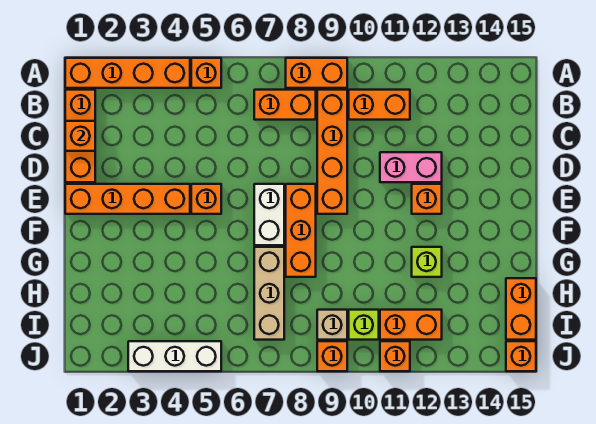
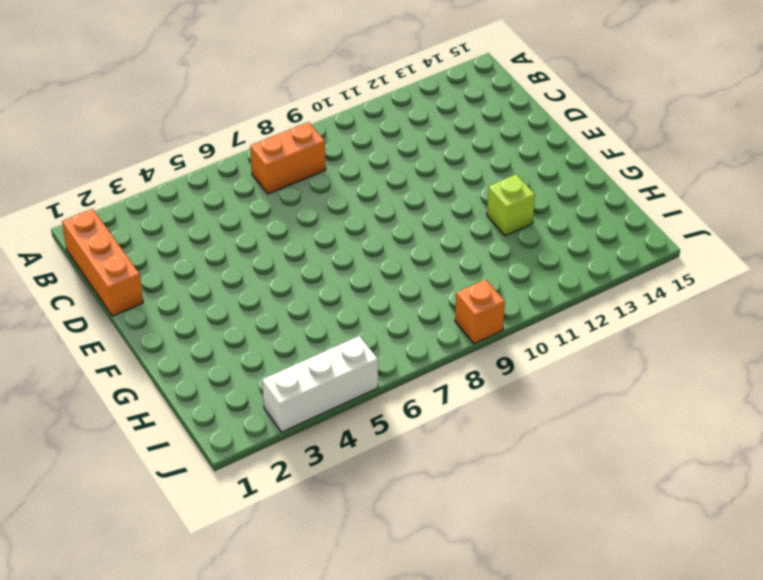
none -> orange brick A1:A4 level 1
none -> orange brick A5 level 1
none -> orange brick A8:A9 level 1

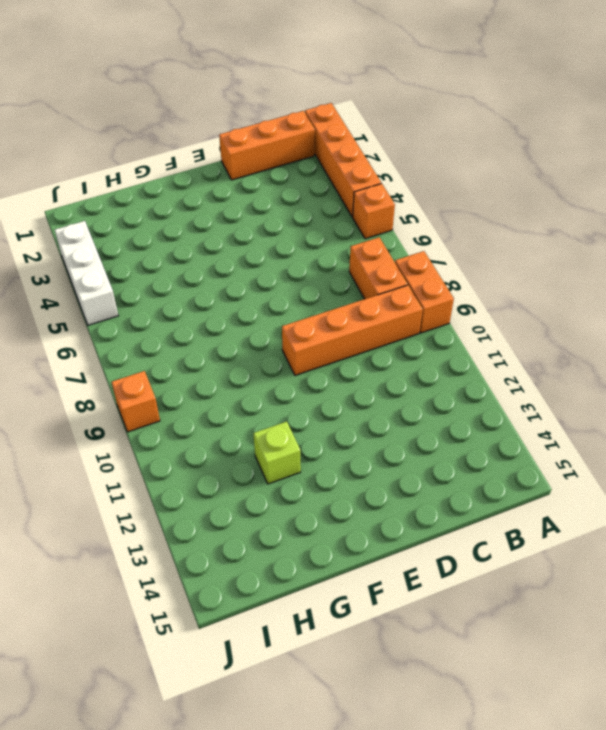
none -> orange brick B10:B11 level 1
none -> pink brick D11:D12 level 1
none -> orange brick E1:E4 level 1

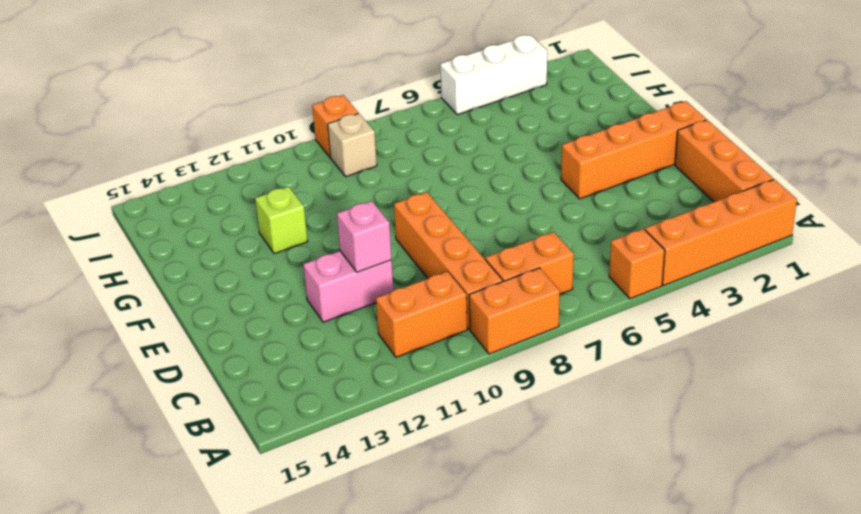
pink brick D11 level 2 -> none
none -> orange brick E5 level 1
none -> white brick E7:F7 level 1
none -> orange brick E8:G8 level 1

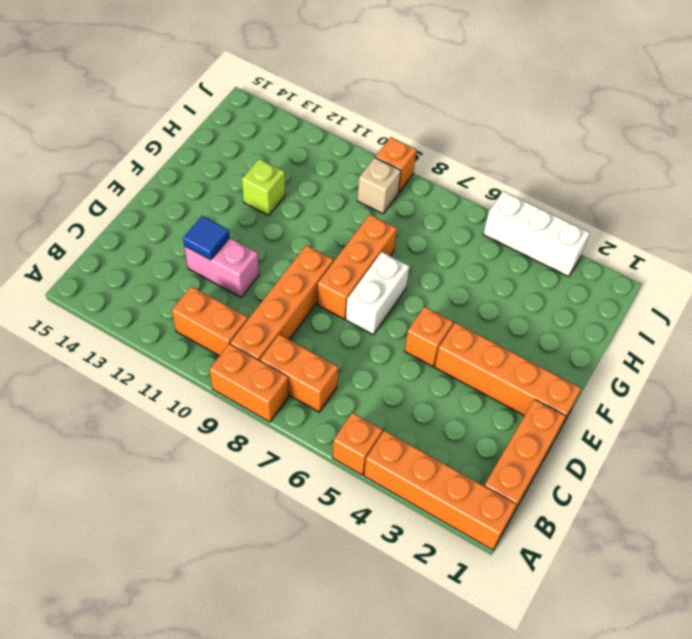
blue tile D12 level 2 -> none
none -> orange brick E12 level 1
none -> tan brick G7:I7 level 1
none -> orange brick H15:I15 level 1

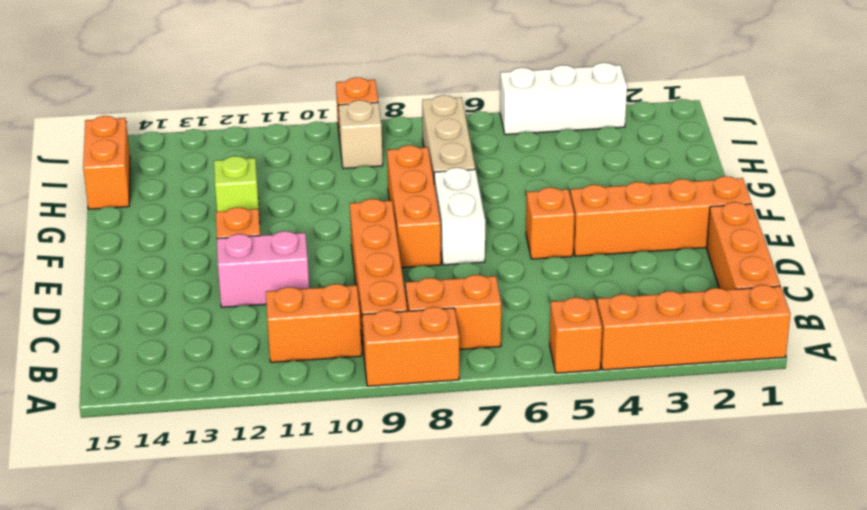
none -> lime brick I10 level 1
none -> orange brick I11:I12 level 1
none -> orange brick J11 level 1

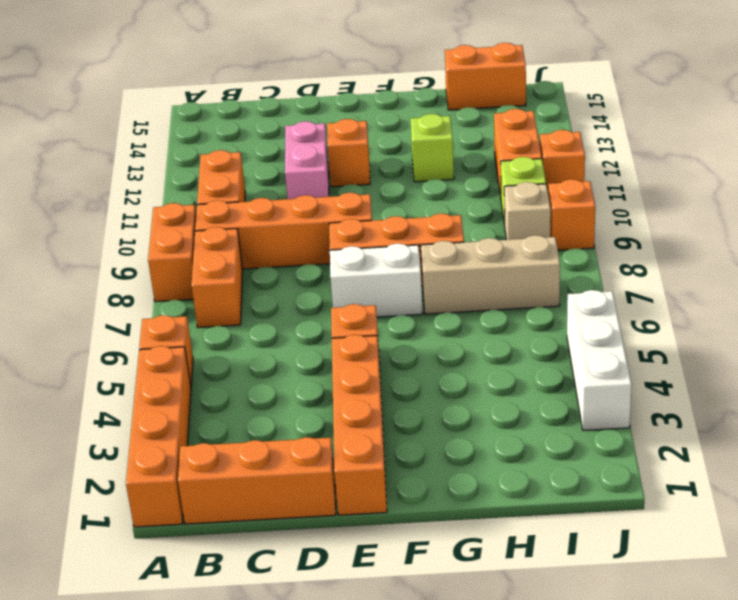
none -> orange brick J15 level 1
none -> orange brick C1 level 2

